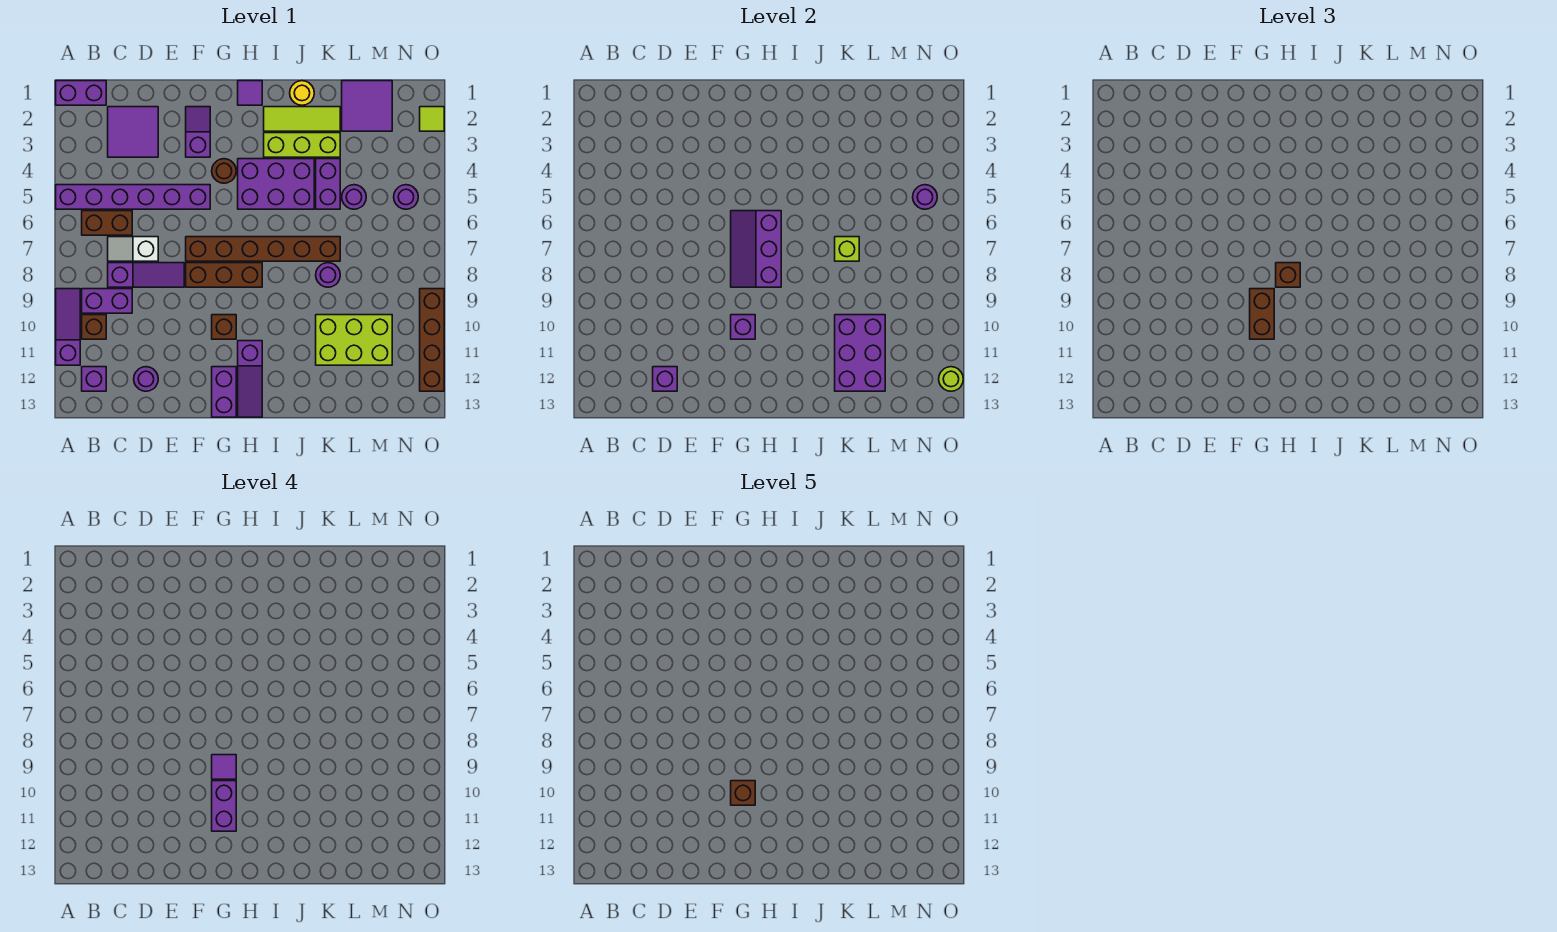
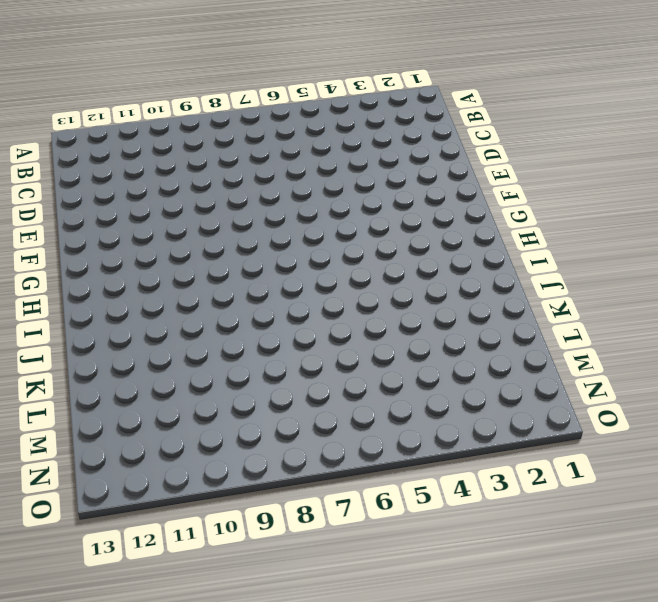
none -> purple brick A1:B1 level 1
none -> purple brick A5:F5 level 1
none -> purple slope A9:A11 level 1 top 11
none -> brown brick B6:C6 level 1

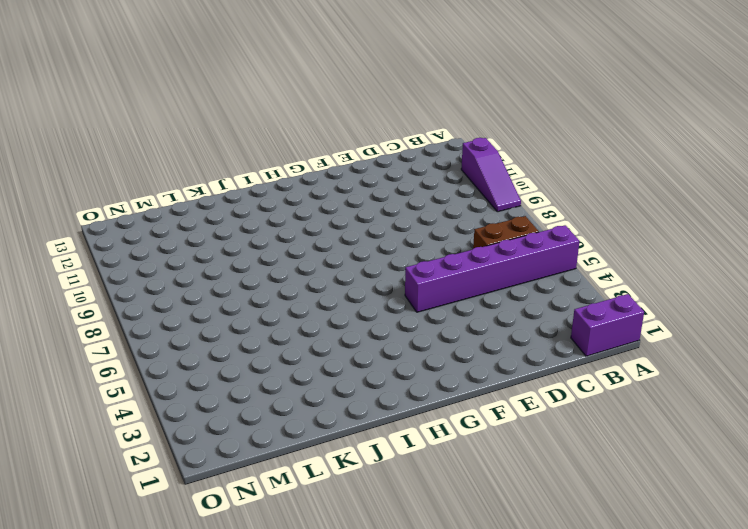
none -> purple brick B9:C9 level 1
none -> brown brick B10 level 1
none -> purple brick B12 level 1
none -> purple tile C2:D3 level 1

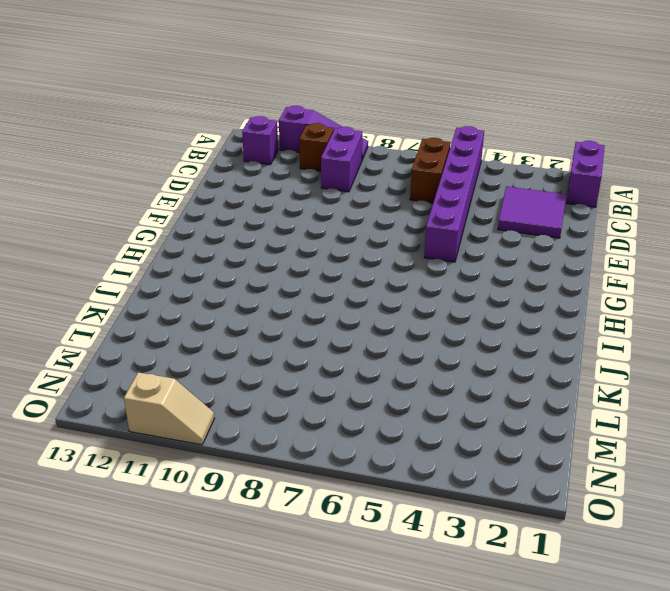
tan slope O10:O11 level 1 top 11 -> brown brick O9:O12 level 1
none -> white slope C7:D7 level 1 top D
none -> purple slope C8:E8 level 1 top C
none -> purple round brick D12 level 1
none -> purple slope F2:F3 level 1 top 3

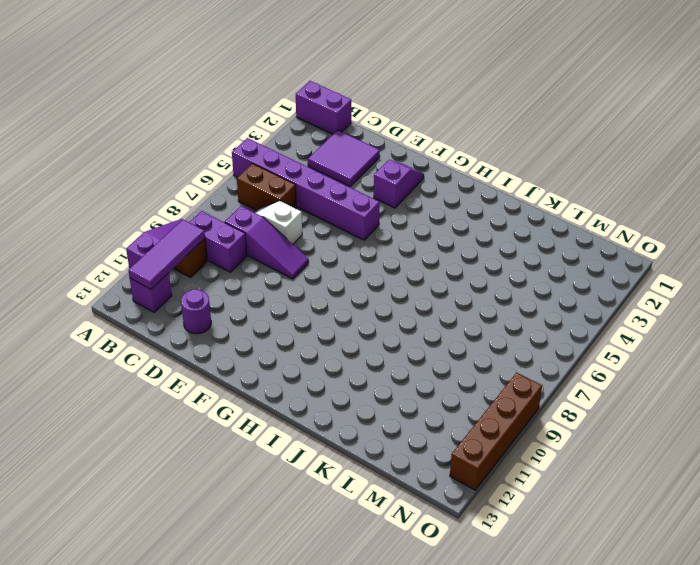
purple tile B10:B12 level 2 -> none
none -> brown brick F7:K7 level 1
none -> brown brick F8:H8 level 1
none -> brown round brick G4 level 1
none -> brown brick G10 level 1

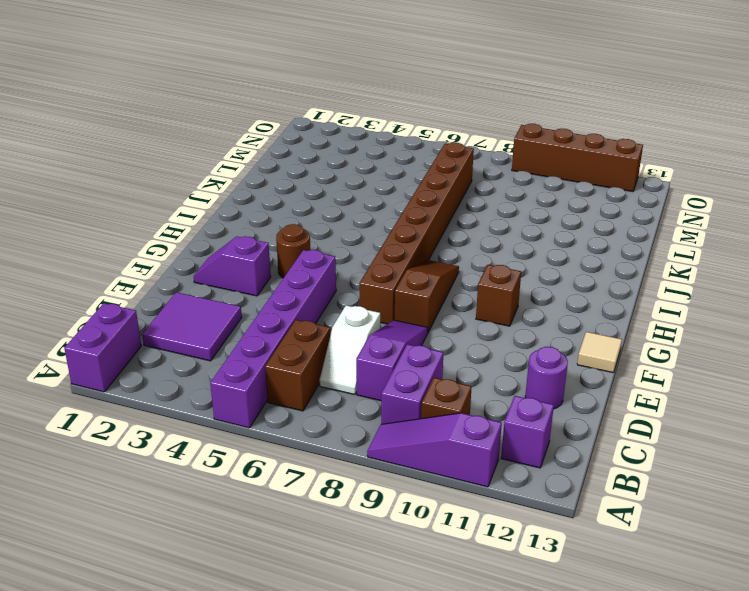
brown brick F7:M7 level 1 -> brown brick F7:K7 level 1
brown slope F8:H8 level 1 top F -> brown brick F8:H8 level 1
tan tile F13 level 1 -> none
none -> purple brick G12:G13 level 1
none -> purple tile H1 level 1
none -> purple brick H4:J5 level 1
none -> purple slope H11:H13 level 1 top 11

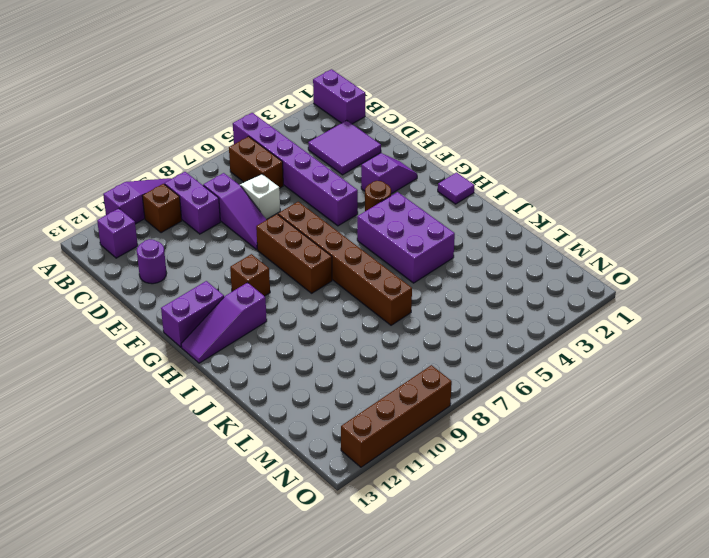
none -> lime tile I2:K2 level 1
none -> lime brick I3:K3 level 1
none -> yellow round brick J1 level 1
none -> purple brick K4:K5 level 1

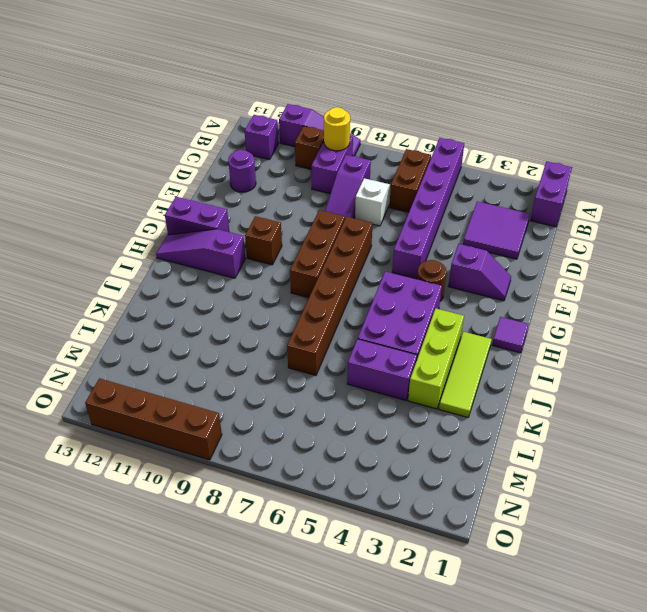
yellow round brick B9 level 2 -> yellow round brick J1 level 1
none -> purple round brick K8 level 1
none -> lime brick K10:M11 level 1
none -> purple tile L1:M2 level 1
none -> purple round brick L5 level 1

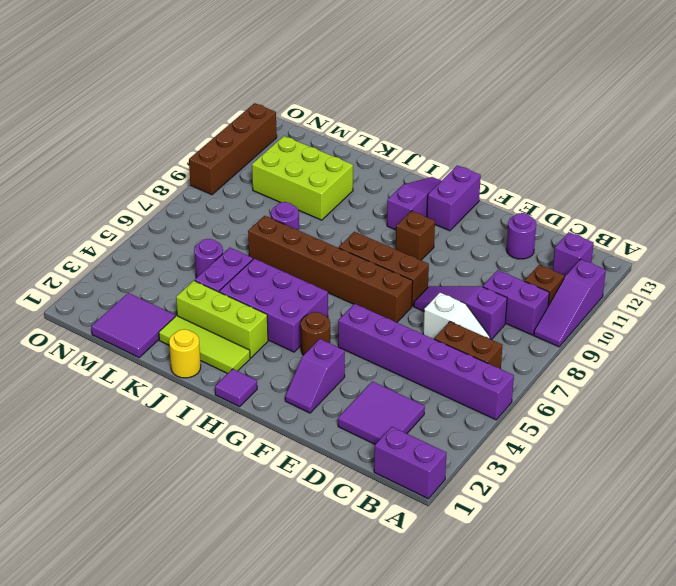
none -> purple round brick N5 level 1
none -> lime tile O2 level 1
none -> purple brick D12 level 2
none -> purple slope G6:H8 level 2 top H

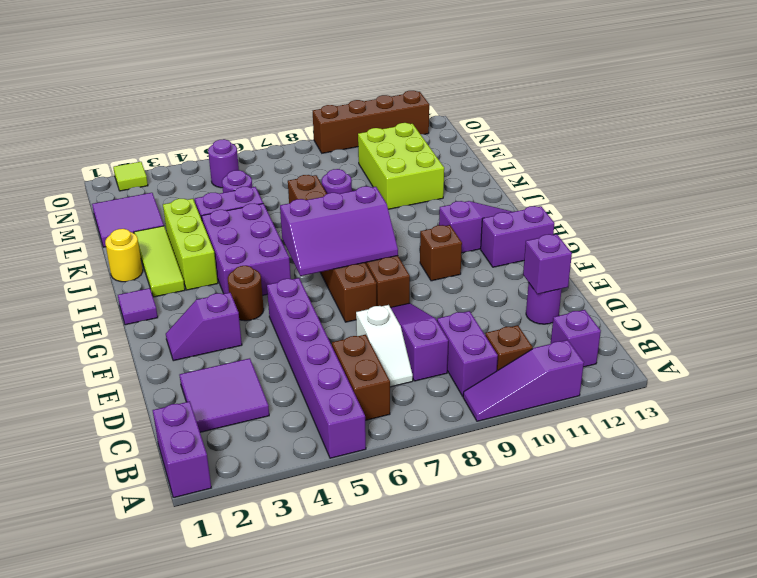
none -> purple brick G10 level 2
none -> lime brick K7 level 2
none -> purple brick K10:L12 level 2
none -> purple round brick N5 level 2

